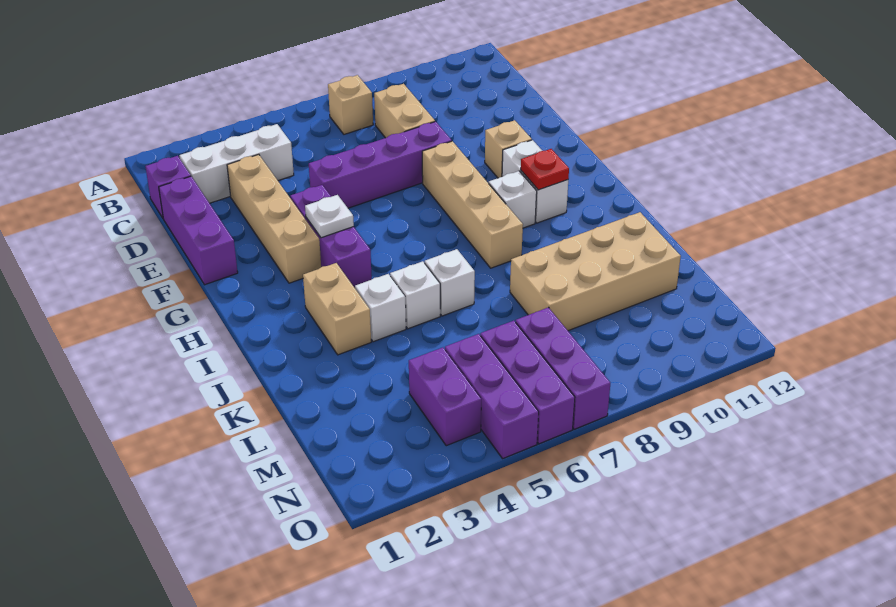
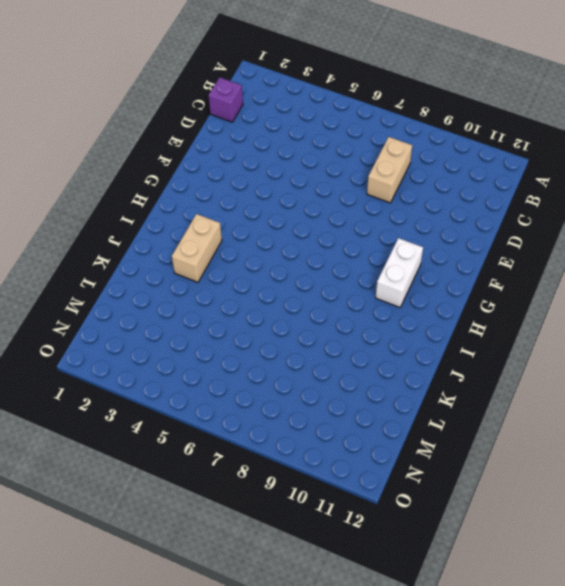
none -> tan brick B7 level 1
none -> white brick C2:C4 level 1
none -> purple brick D1:F1 level 1

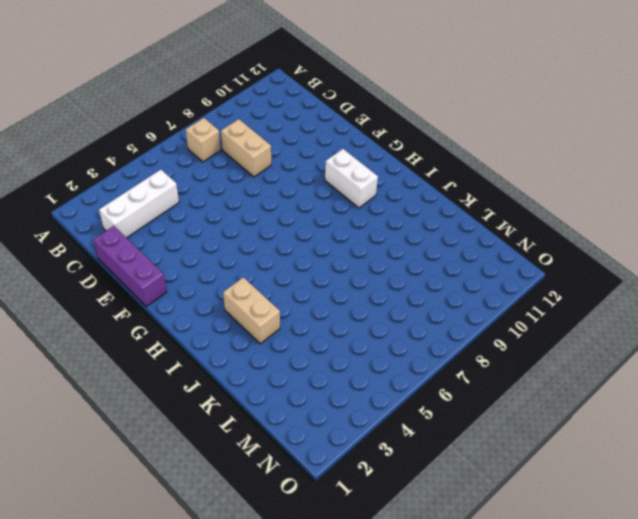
none -> purple brick C1 level 1
none -> tan brick D3:G3 level 1
none -> purple brick E5:E8 level 1

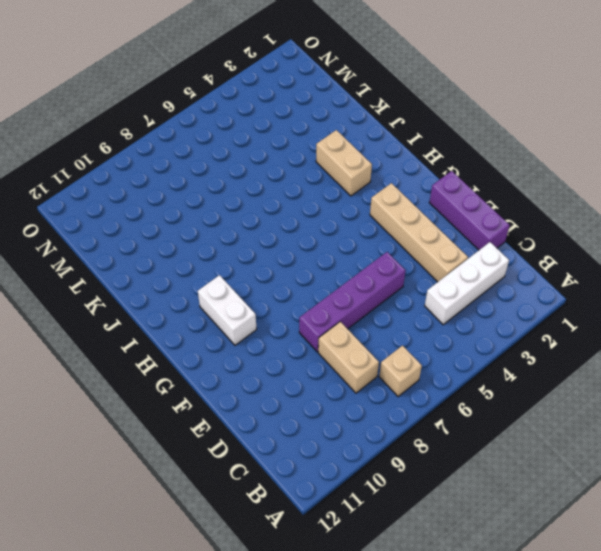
none -> purple brick C1 level 1
none -> purple brick F4:H4 level 1
none -> tan brick F8:I8 level 1

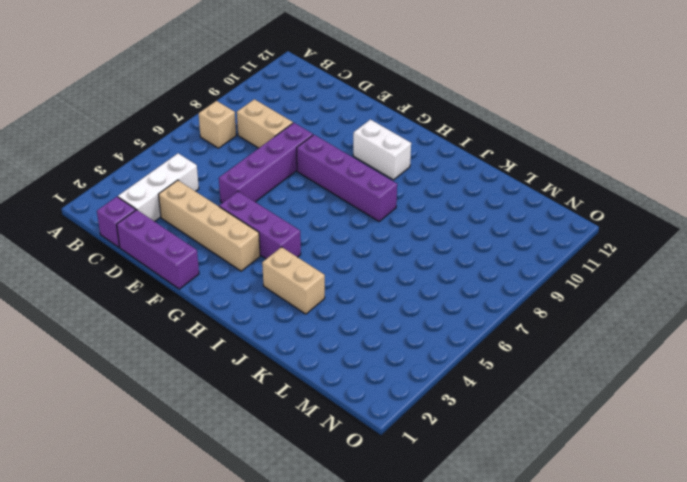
purple brick F8:I8 level 1 -> tan brick F8:I8 level 1
none -> tan brick F10 level 1
none -> white brick H9 level 1
none -> white brick J4 level 1

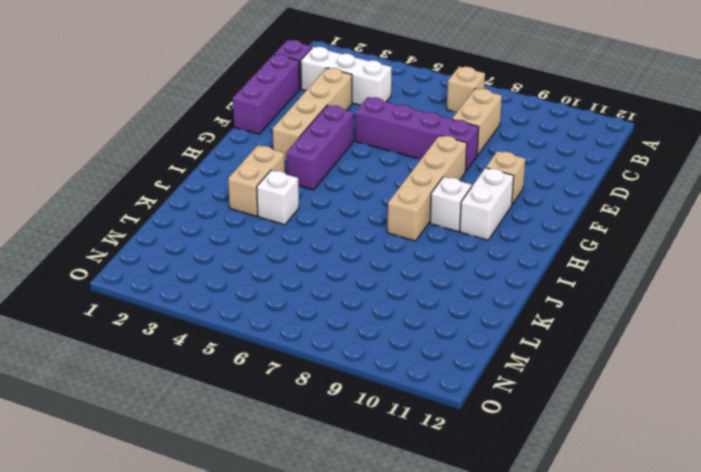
none -> white brick J5 level 1
none -> white brick J6 level 1
none -> tan brick K8:L11 level 1

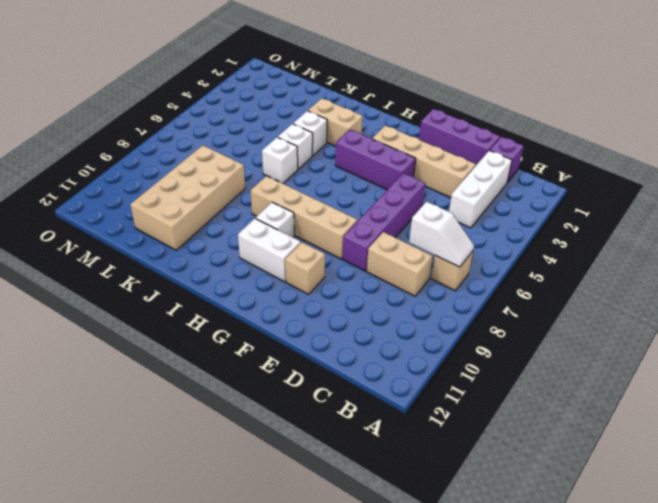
white slope B7:C7 level 2 top C -> none
none -> purple brick M4:N4 level 1
none -> purple brick M5:O5 level 1
none -> purple brick M6:O6 level 1

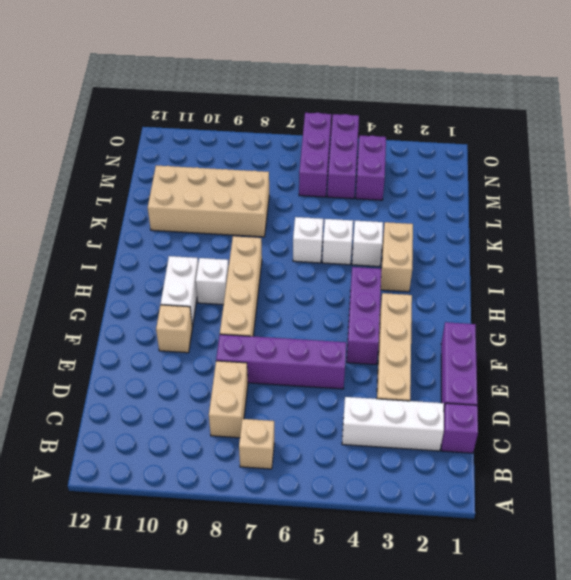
none -> purple brick M7:O7 level 1
none -> white plate G4 level 2
none -> red plate H10 level 2

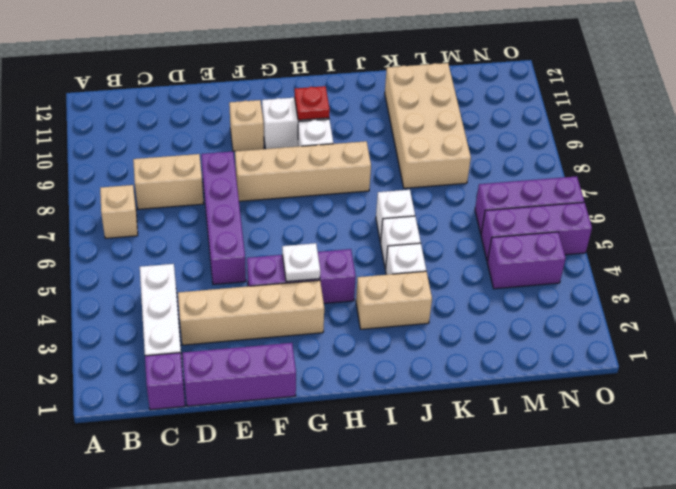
none -> purple brick M7:O7 level 1

